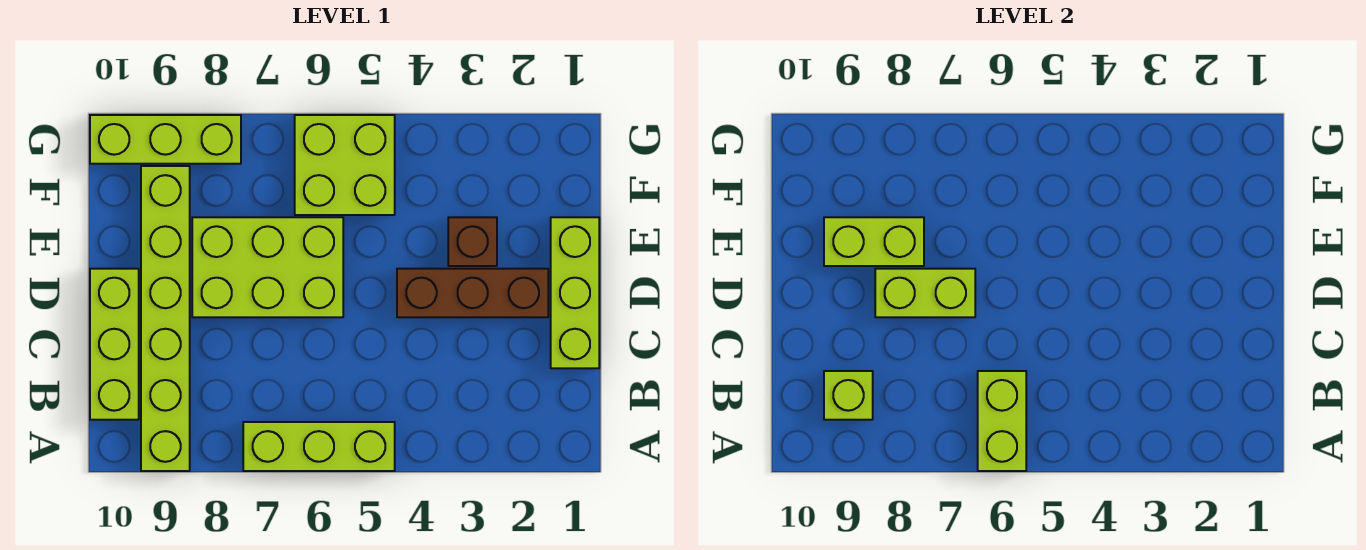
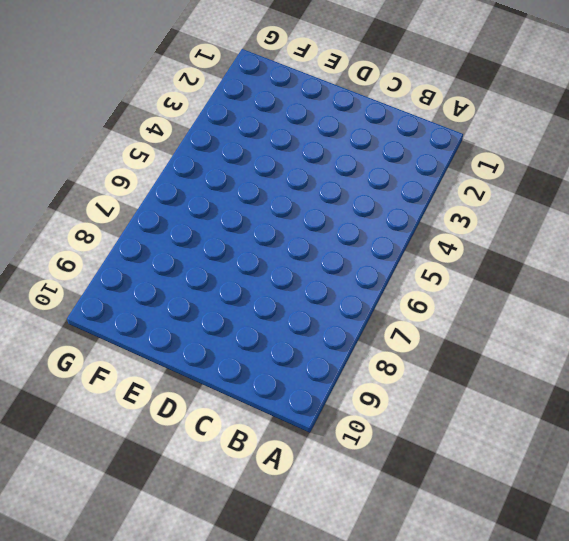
none -> lime brick A5:A7 level 1
none -> lime brick A9:F9 level 1
none -> lime brick B10:D10 level 1

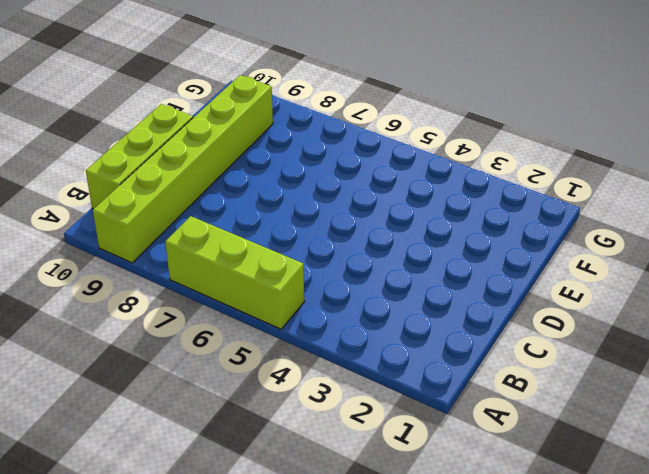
none -> lime brick C1:E1 level 1
none -> brown brick D2:D4 level 1
none -> lime brick D6:E8 level 1

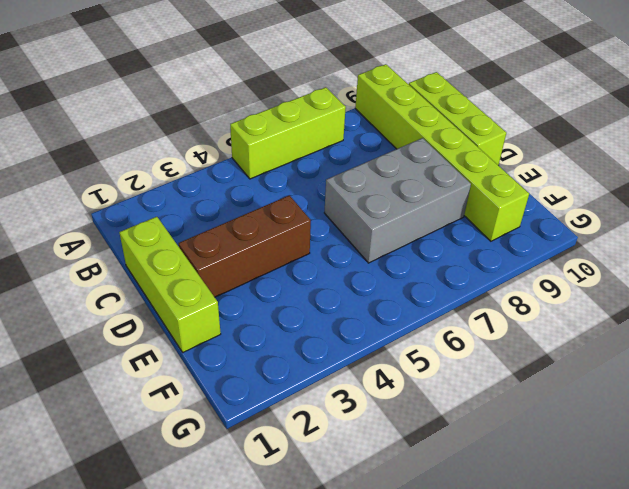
grey brick D6:E8 level 1 -> lime brick D6:E8 level 1
none -> brown brick E3 level 1
none -> lime brick F5:G6 level 1
none -> lime brick G8:G10 level 1

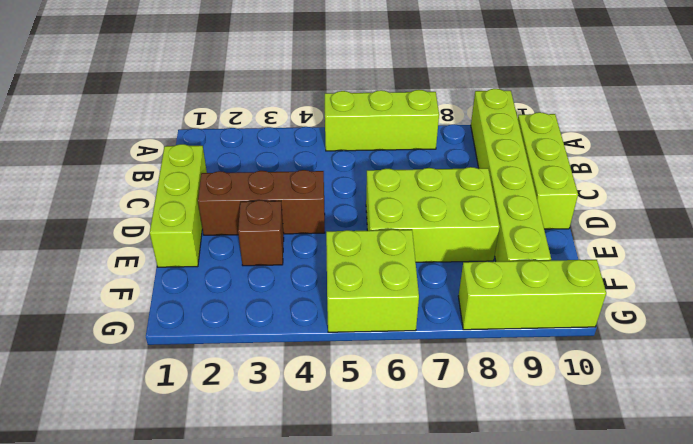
none -> lime brick A6:B6 level 2
none -> lime brick B9 level 2
none -> lime brick D7:D8 level 2

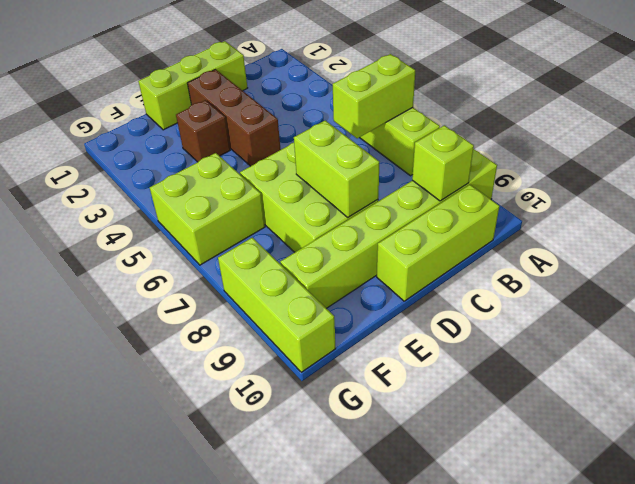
none -> lime brick E8:E9 level 2

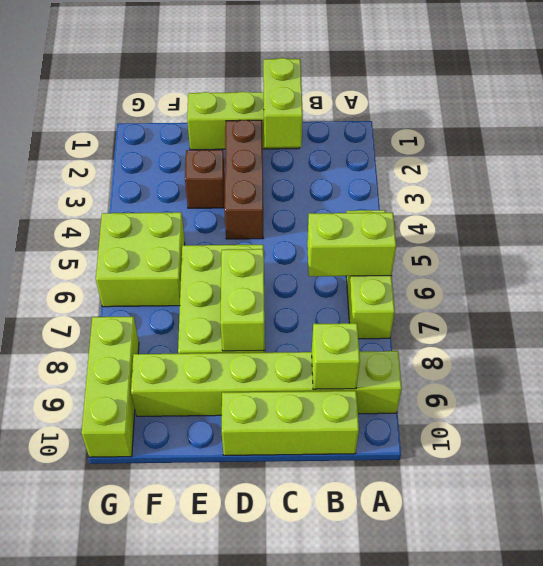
lime brick C1:C2 level 2 -> lime brick E8:E9 level 2

